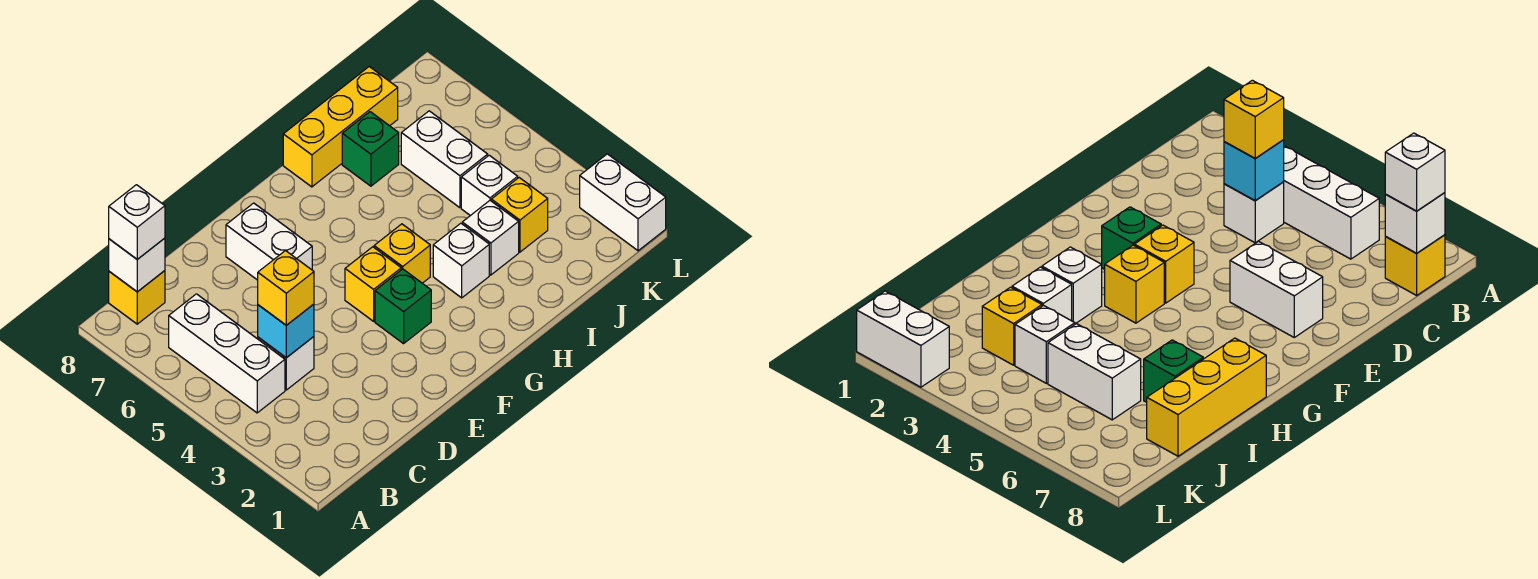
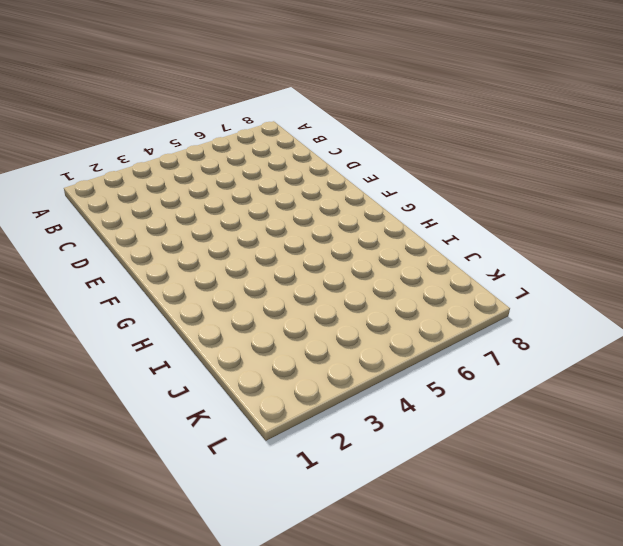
none -> white brick B4:B6 level 1
none -> yellow brick B8 level 1
none -> white brick C4 level 1

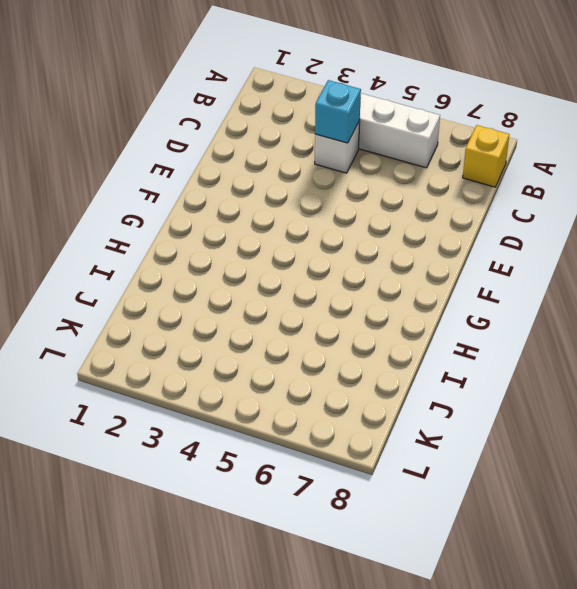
none -> white brick E6:E7 level 1
none -> green brick F3 level 1
none -> yellow brick F4 level 1

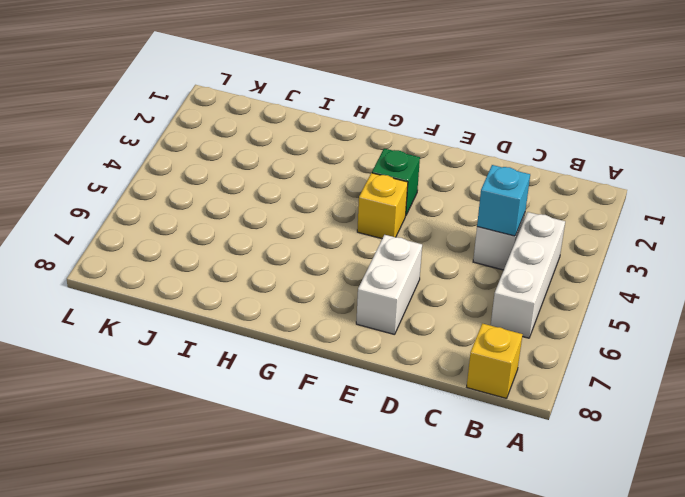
none -> yellow brick G4 level 1
none -> white brick H3 level 1
none -> yellow brick H8:J8 level 1

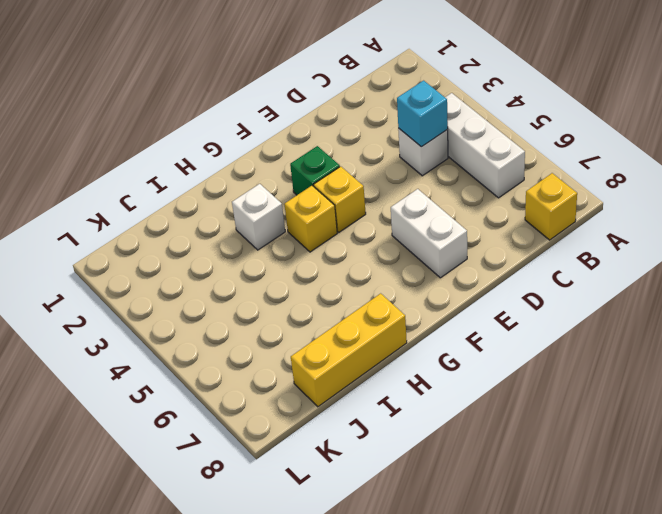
none -> white brick I3 level 1
none -> green brick I7 level 1
none -> yellow brick J3 level 1

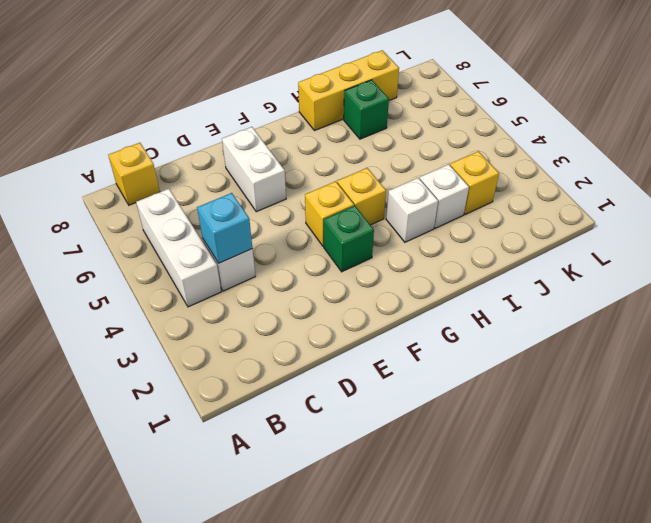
none -> white brick J4 level 1
none -> white brick J5:J6 level 1
none -> white brick L1:L2 level 1

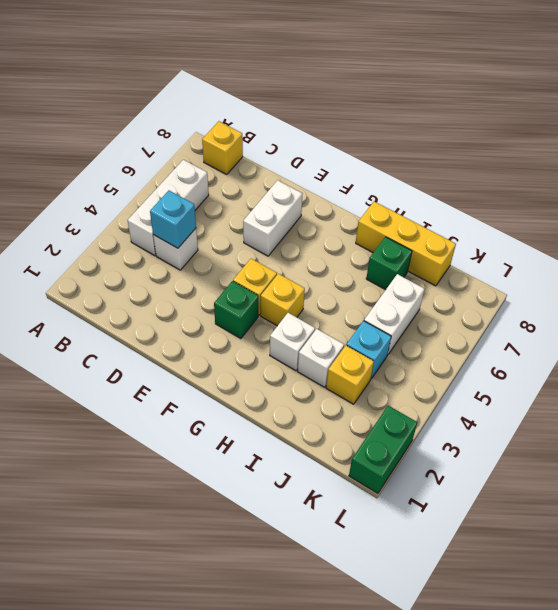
cyan brick J4 level 1 -> white brick J4 level 1
green brick L1:L2 level 1 -> white brick L1:L2 level 1
none -> white brick B8 level 2
none -> white brick B8 level 3
none -> yellow brick C4 level 3

